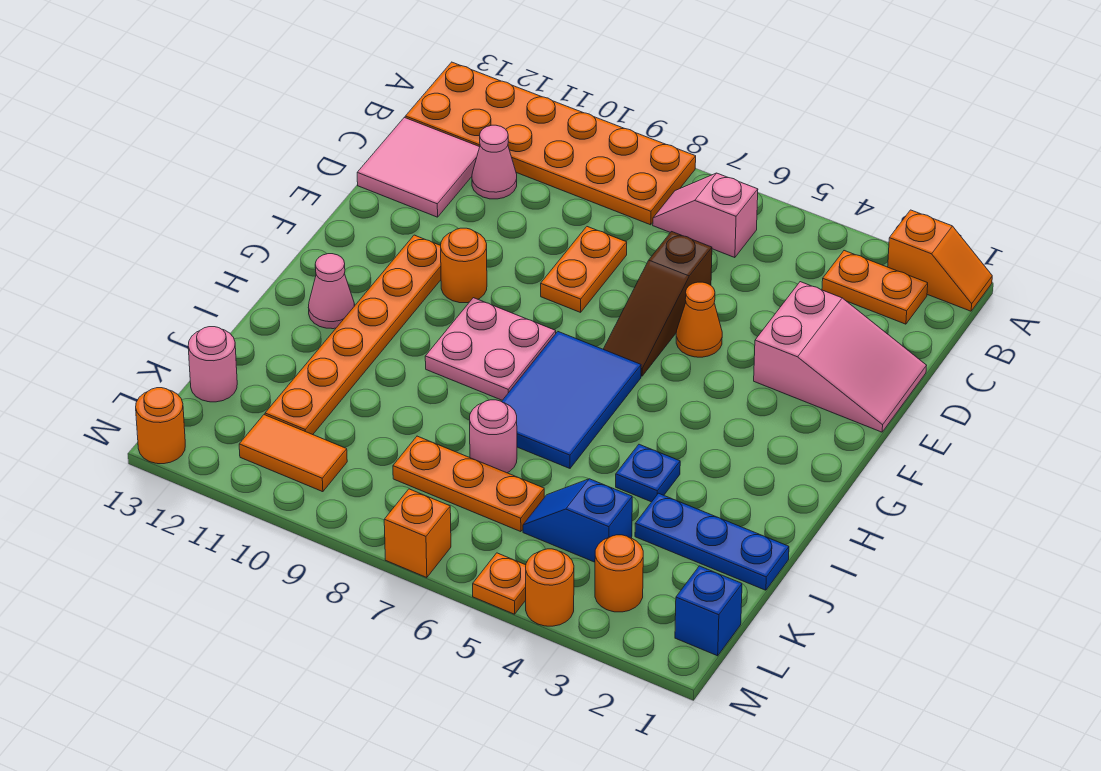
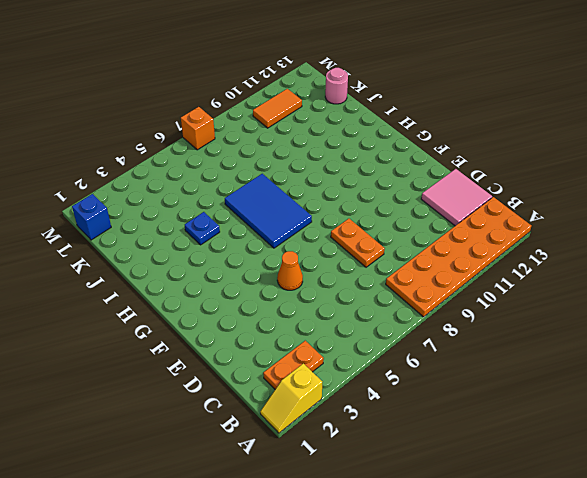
yellow slope A1:A2 level 1 top 2 -> orange slope A1:A2 level 1 top 2
none -> pink slope B6:B7 level 1 top 6
none -> pink cone C11 level 1
none -> pink slope D1:E3 level 1 top 3

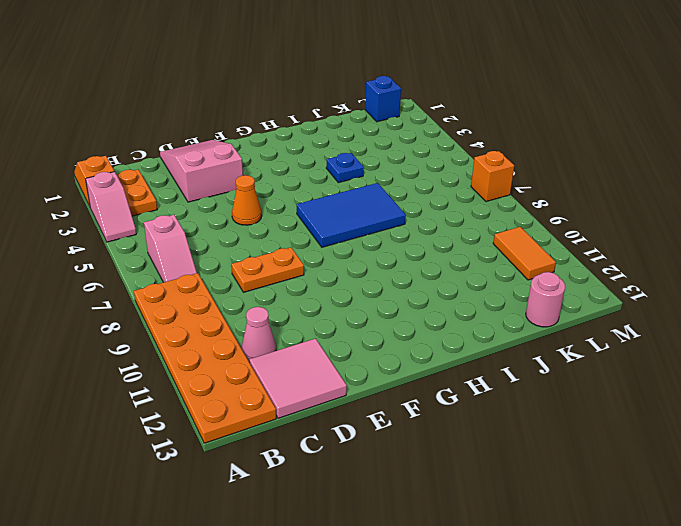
pink slope A3:A4 level 1 top 3 -> none
none -> brown slope D6:F6 level 1 top D
none -> orange round brick F10 level 1
none -> orange plate F11:K11 level 1

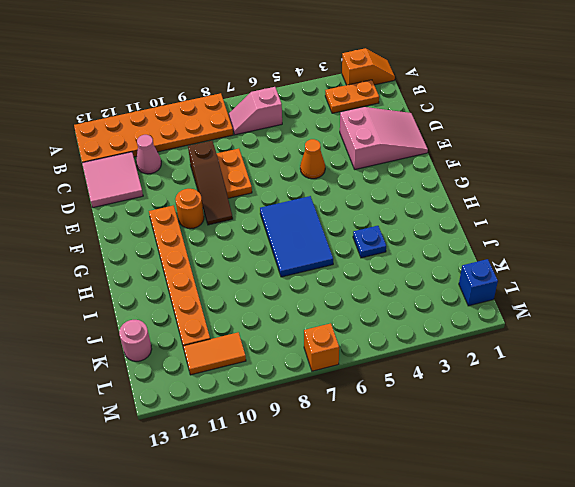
brown slope D9:F9 level 1 top D -> brown slope D6:F6 level 1 top D
none -> pink plate G8:H9 level 1
none -> pink cone H12 level 1
none -> blue plate J1:J3 level 1

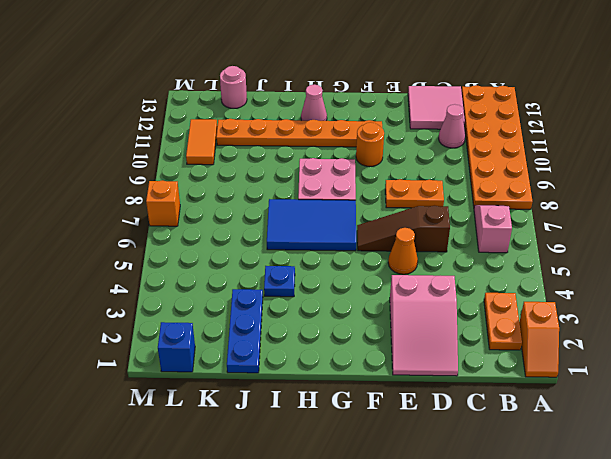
none -> pink round brick J7 level 1
none -> blue slope K4:K5 level 1 top 4
none -> orange plate K6:K8 level 1

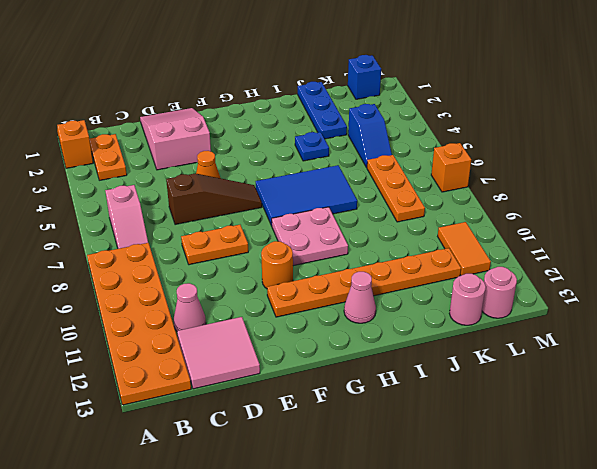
pink round brick L13 level 1 -> pink round brick J7 level 1
none -> orange round brick L3 level 1
none -> orange round brick M4 level 1
none -> orange plate M5 level 1

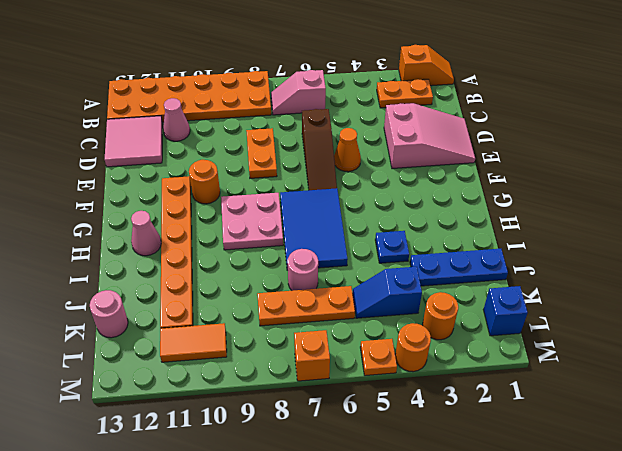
none -> orange round brick M13 level 1

